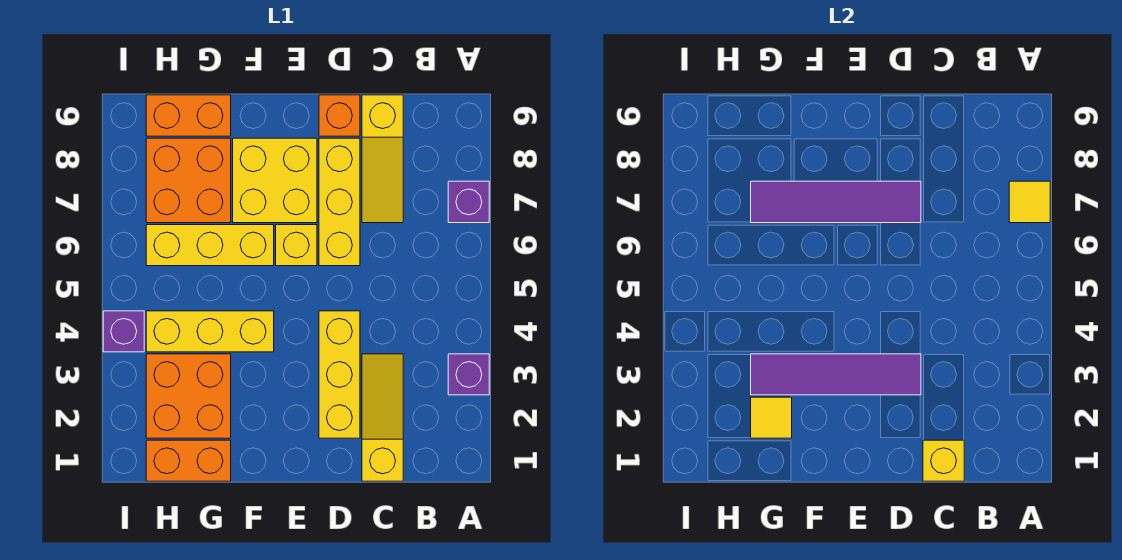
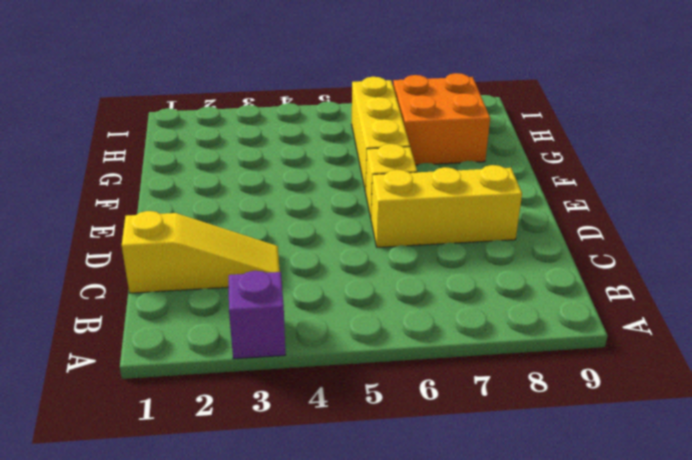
none -> purple brick A7 level 1
none -> yellow slope C7:C9 level 1 top 9
none -> yellow brick D2:D4 level 1

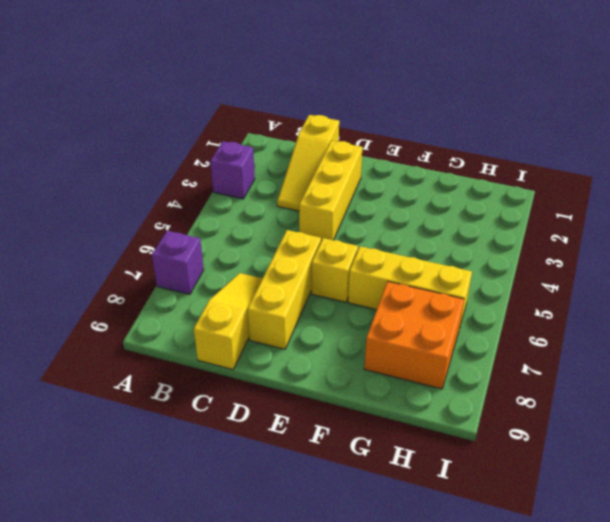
none -> orange brick D9 level 1
none -> yellow brick E7:F8 level 1
none -> yellow brick F4:H4 level 1

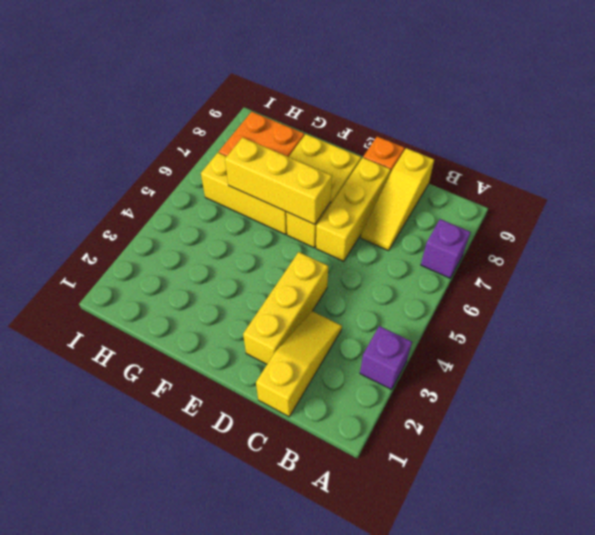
yellow brick E6:G6 level 2 -> yellow brick F4:H4 level 1
none -> orange brick G1:H1 level 1
none -> orange brick G2:H3 level 1
none -> orange brick G9:H9 level 1

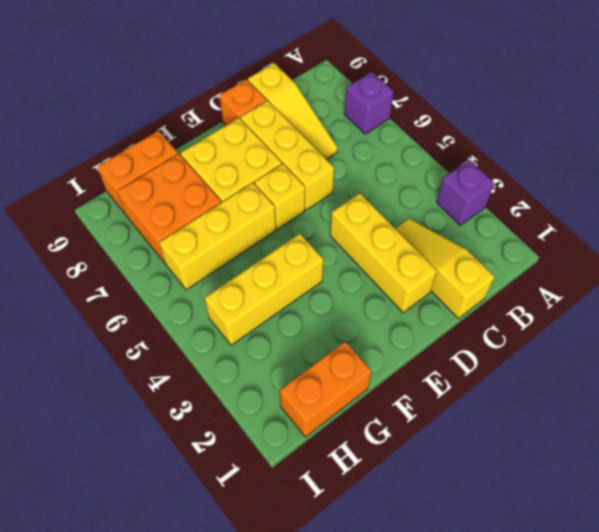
none -> orange brick G2:H3 level 1
none -> purple brick I4 level 1
none -> yellow tile A7 level 2

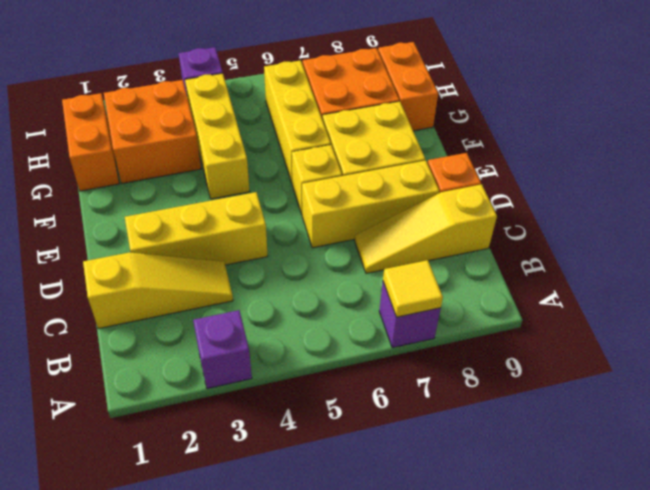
none -> yellow brick C1 level 2
none -> purple tile D3:G3 level 2
none -> purple tile D7:G7 level 2

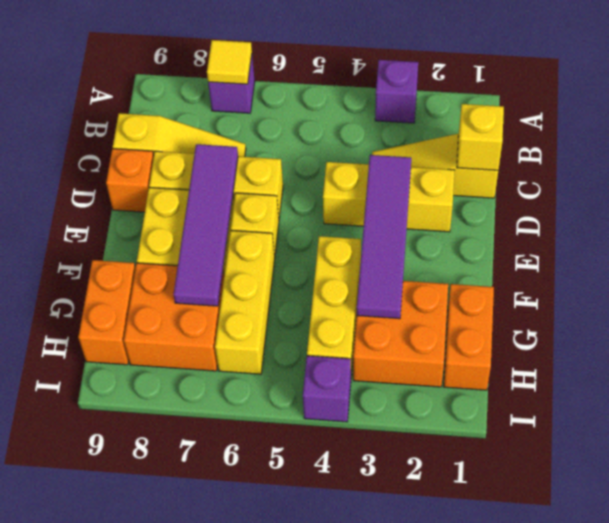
none -> yellow tile G2 level 2

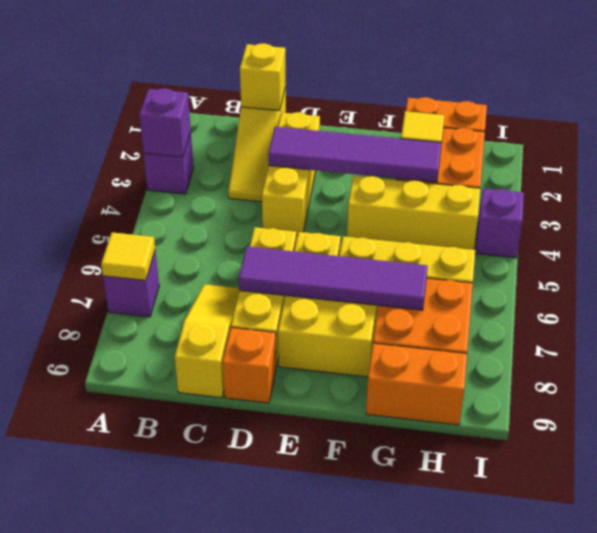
purple brick A3 level 2 -> none

